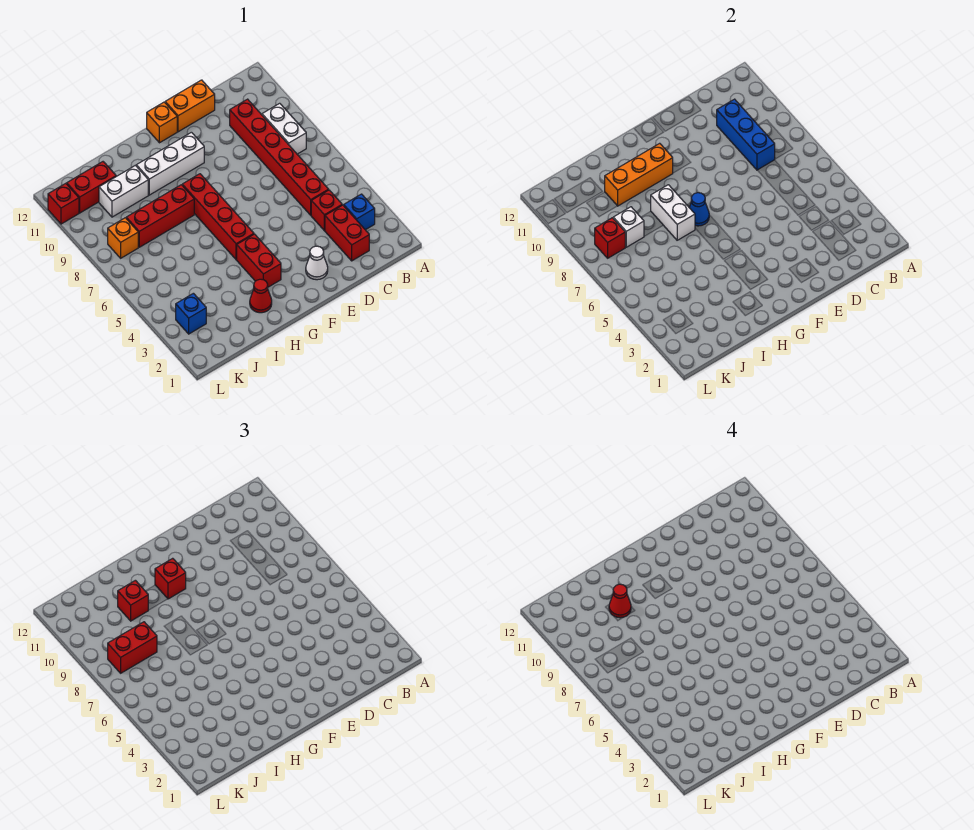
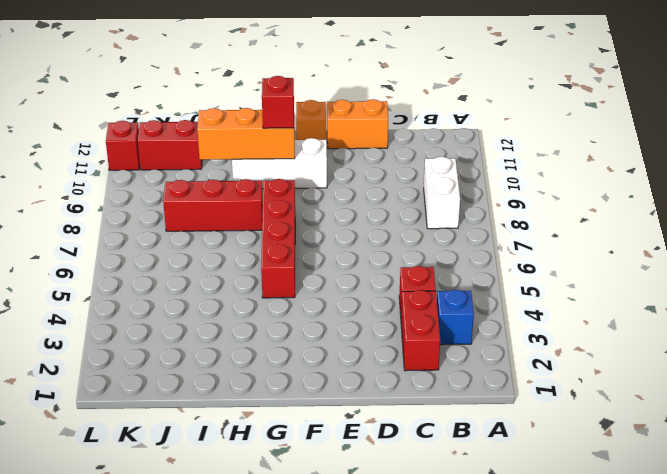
none -> red brick C5:C10 level 1
none -> white cone E2 level 1
none -> red brick G3:G4 level 1

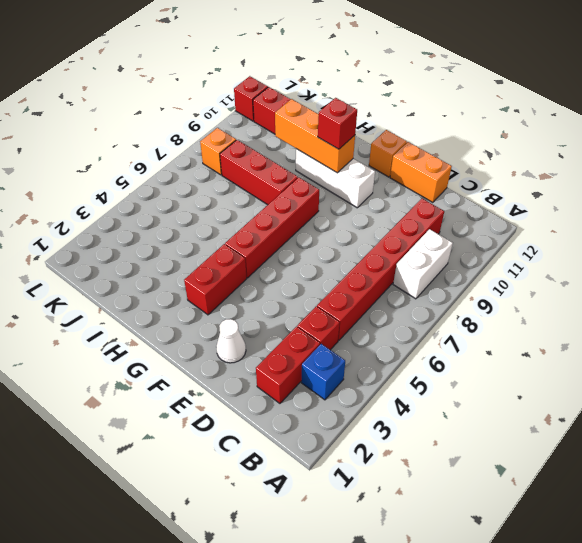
none -> red cone H2 level 1
none -> white brick I10:J10 level 1
none -> blue brick K3 level 1

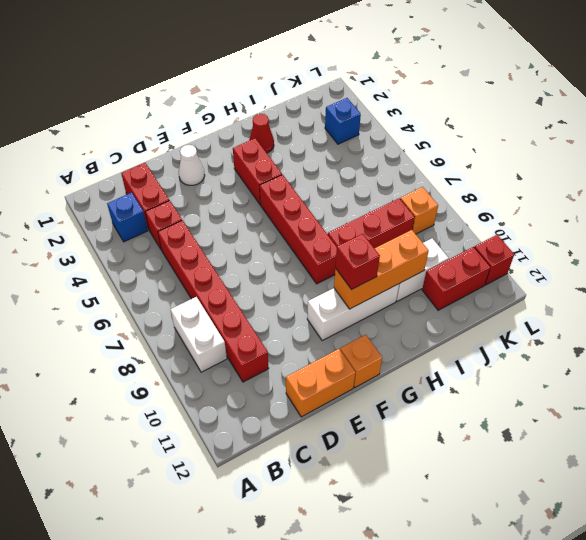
none -> blue brick C8:C10 level 2
none -> blue cone G7 level 2
none -> white brick H7:H8 level 2

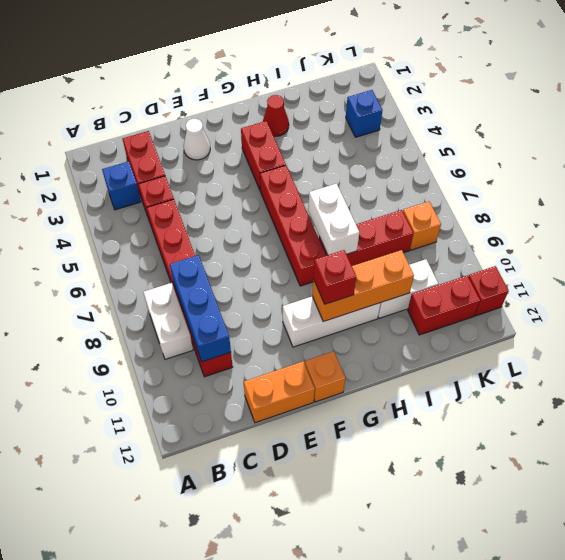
none -> blue cone G7 level 2
none -> white brick J8 level 2
none -> red brick K8 level 2

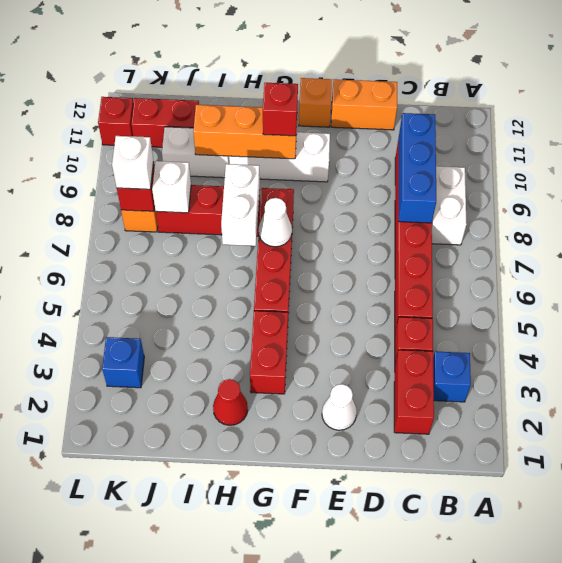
white cone G7 level 2 -> blue cone G7 level 2
white brick K8 level 3 -> red brick J8:K8 level 3
none -> red brick I10 level 3
none -> red cone I10 level 4

